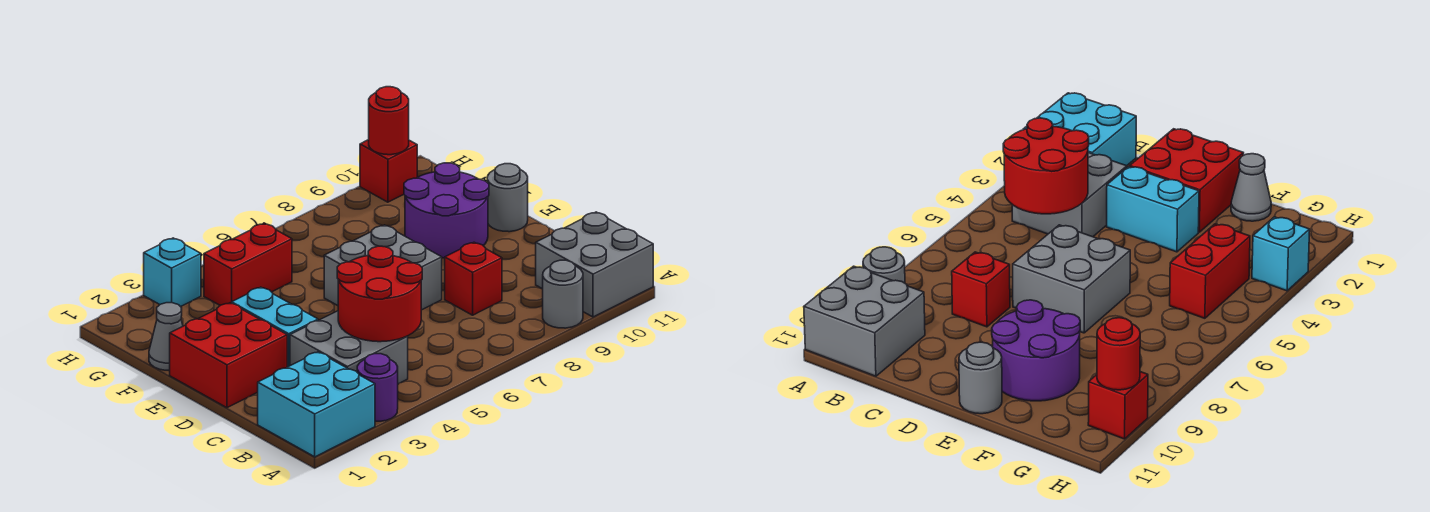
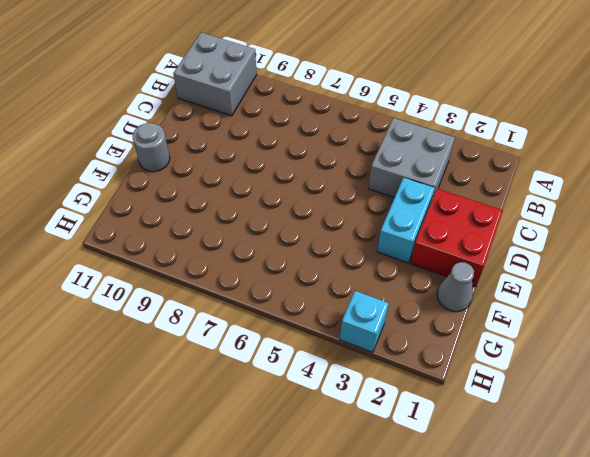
none -> cyan brick A1:B2 level 1
none -> purple round brick A3 level 1
none -> grey round brick A9 level 1

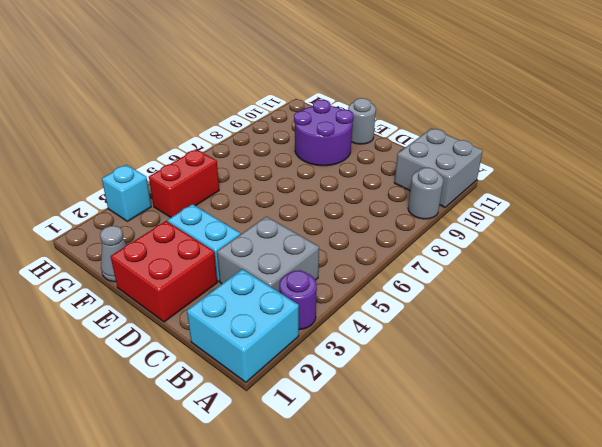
none -> red brick C8 level 1
none -> grey brick D6:E7 level 1
none -> red brick H10 level 1

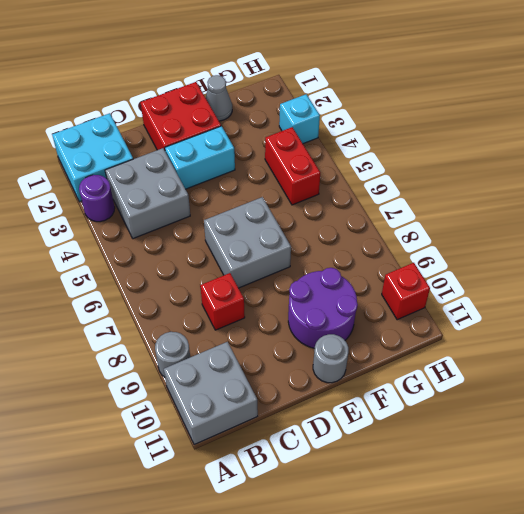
none -> red round brick B4:C5 level 2
none -> red round brick H10 level 2

